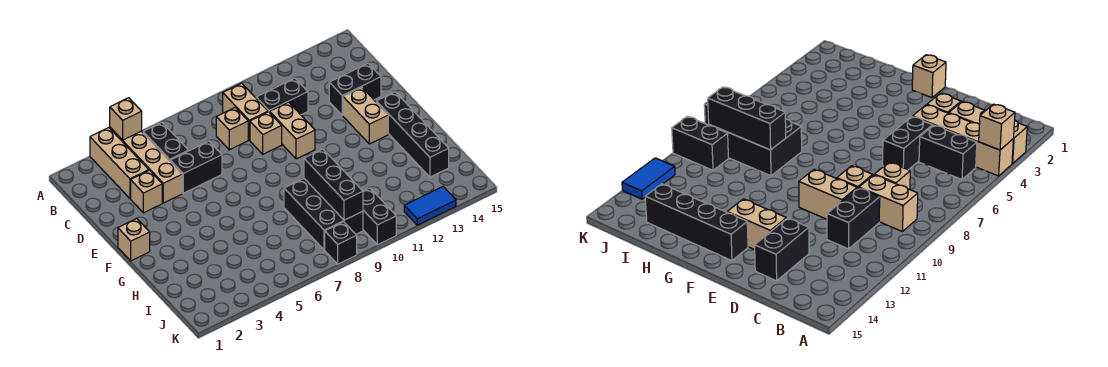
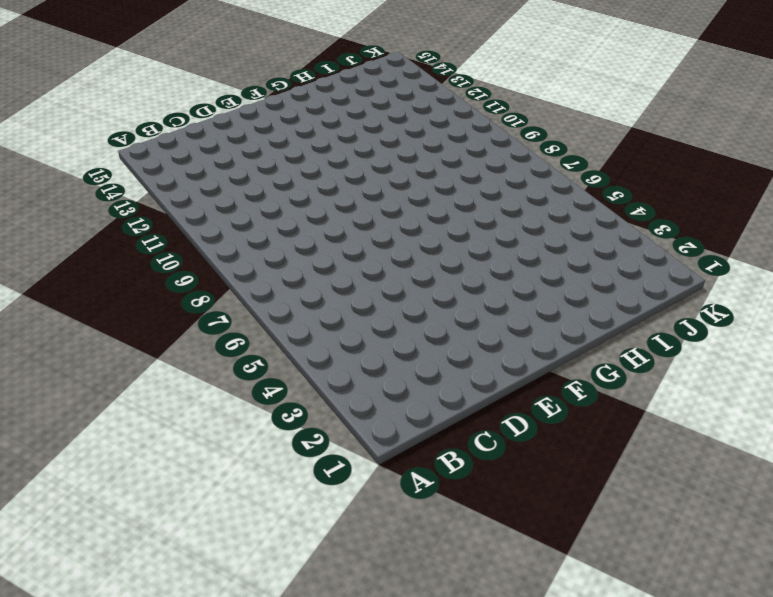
none -> tan brick A3:C3 level 1
none -> tan brick A4:D4 level 1
none -> black brick B5:C5 level 1

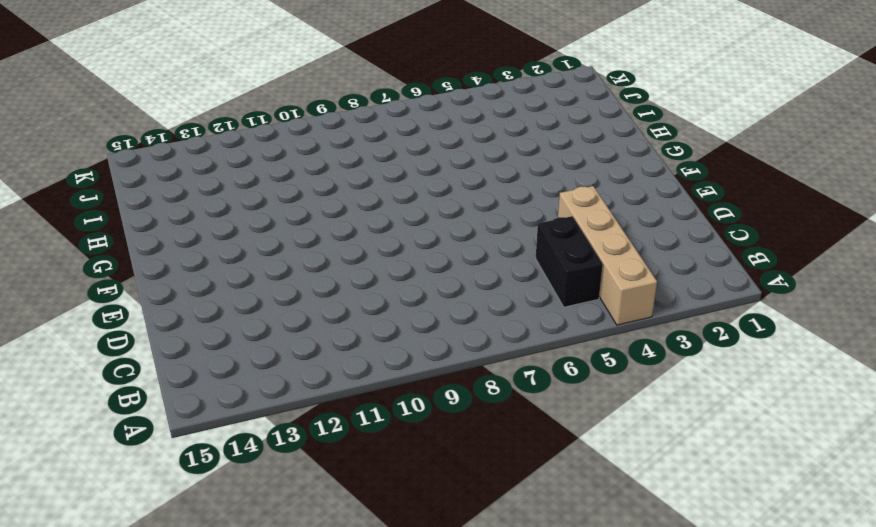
none -> tan brick A3:C3 level 1
none -> tan brick B9:C9 level 1
none -> tan brick C8 level 1

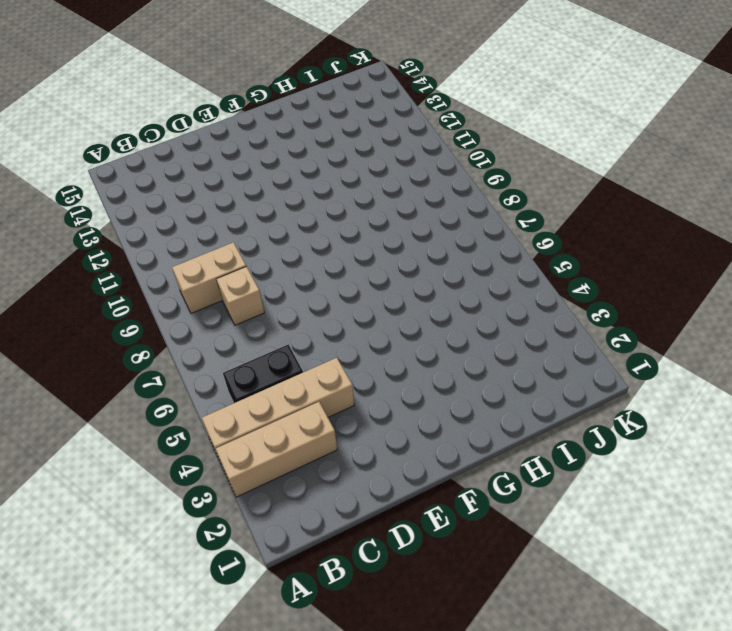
none -> black brick C10:C11 level 1
none -> tan brick D3 level 1
none -> black brick D5:D6 level 1

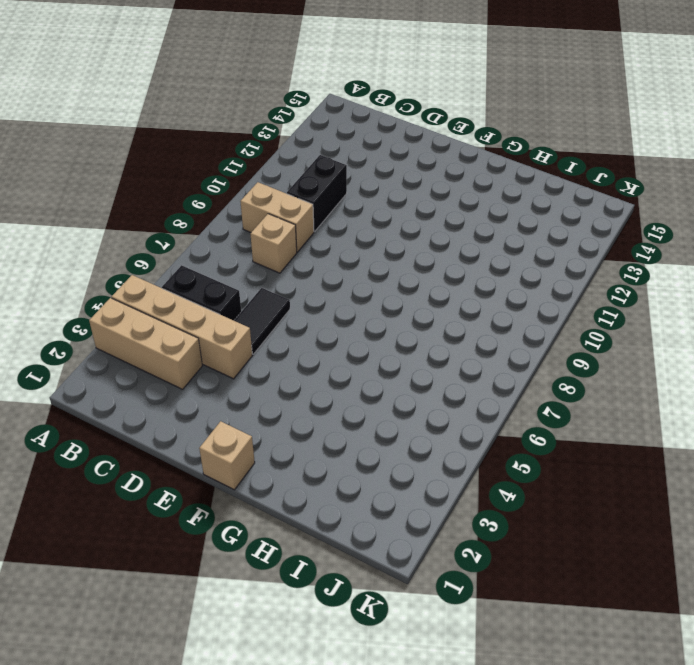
black tile D5:D6 level 1 -> black brick D5:D6 level 1
none -> tan brick D3 level 1
none -> tan brick D9 level 1
none -> tan brick D10:E10 level 1

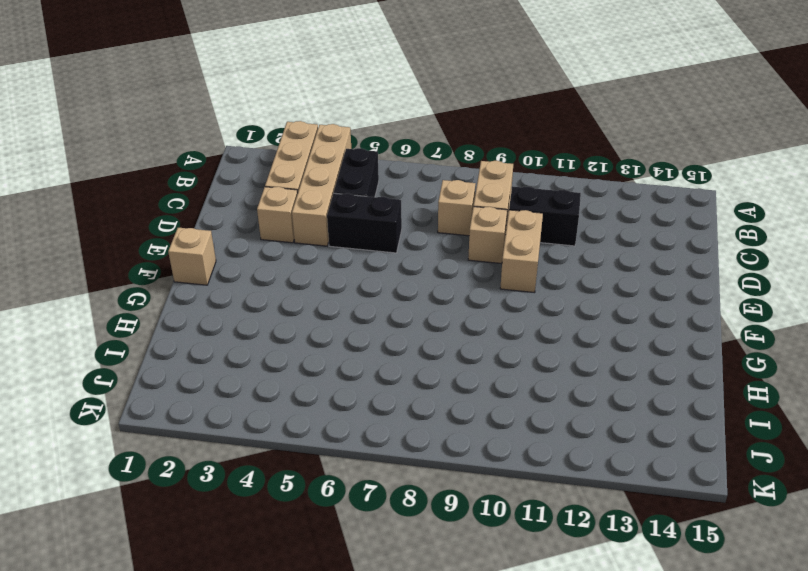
none -> black brick D13:D14 level 1
none -> tan brick E13:F13 level 1
none -> black brick F14:I14 level 1

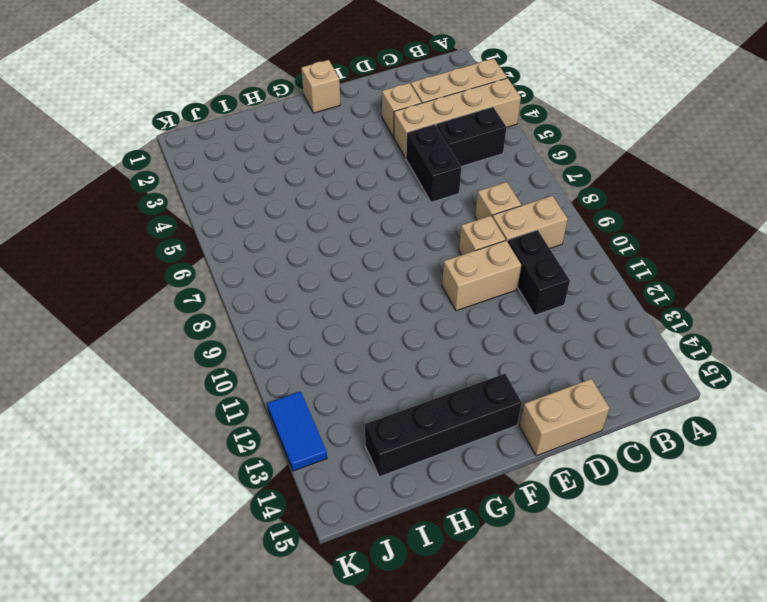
tan brick D15:E15 level 1 -> tan brick E13:F13 level 1
none -> black brick D13:D14 level 1
none -> black brick H8:J9 level 1
none -> black brick J10:K10 level 1

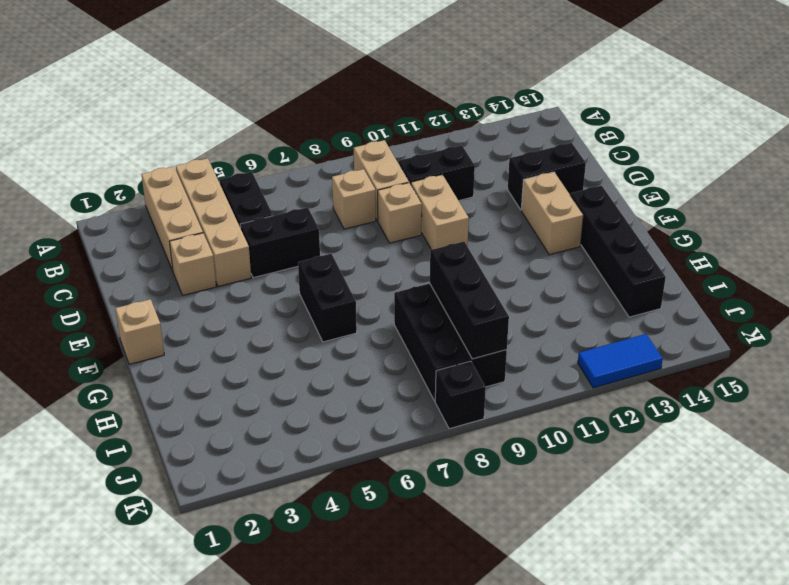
black brick F6:G6 level 1 -> black brick J10:K10 level 1
none -> tan brick A4 level 2

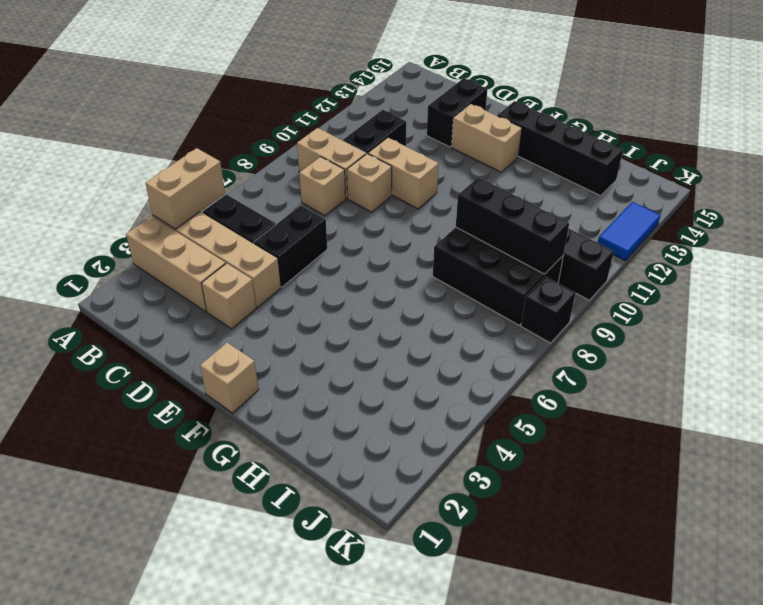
tan brick A4:A5 level 2 -> tan brick A4 level 2

